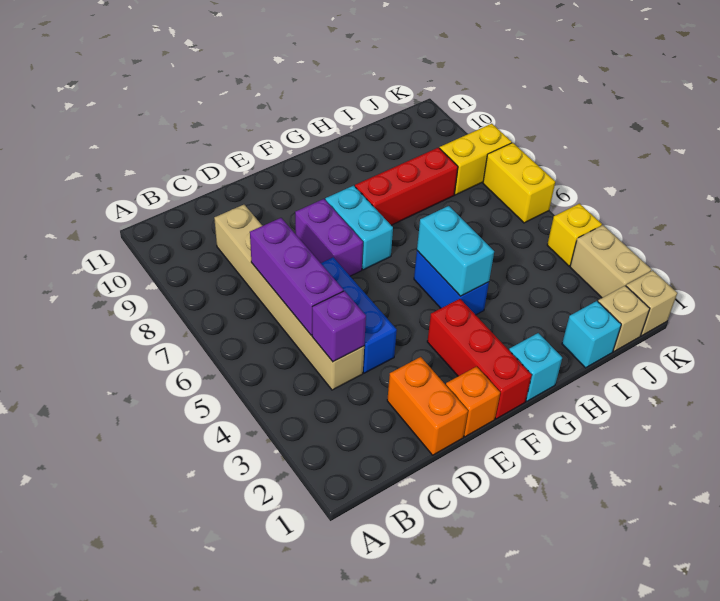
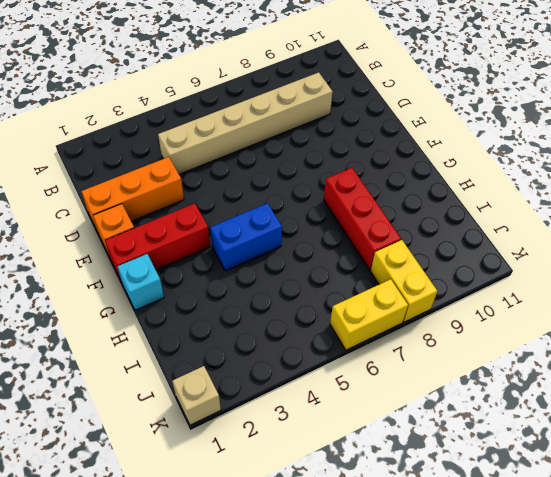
orange brick D1:D3 level 1 -> orange brick D1:D2 level 1
none -> blue brick D4:D6 level 1
none -> purple brick E7:E8 level 1
none -> cyan brick F7:F8 level 1

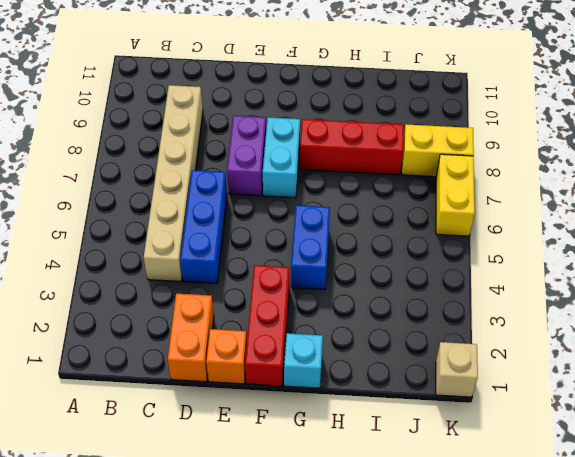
none -> cyan brick I1 level 1
none -> tan brick J1 level 1
none -> tan brick K2:K3 level 1

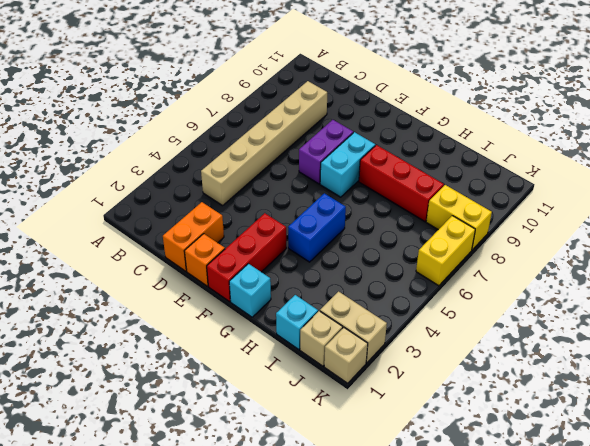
tan brick J2:K2 level 1 -> tan brick K2:K3 level 1
none -> blue brick D4:D6 level 1
none -> yellow brick K4 level 1
none -> purple brick C4 level 2

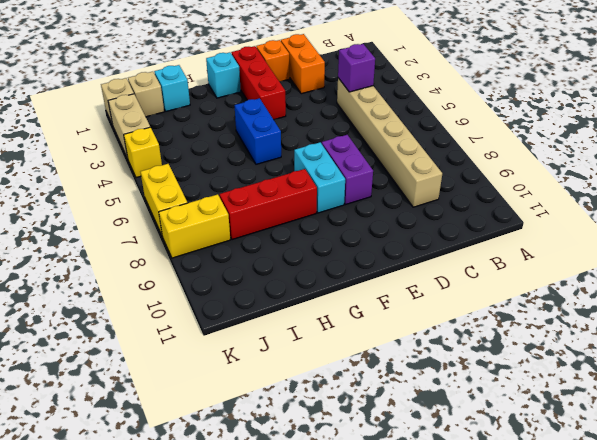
none -> blue brick D4:D6 level 1
none -> purple brick C5:C7 level 2
none -> cyan brick G4:G5 level 2

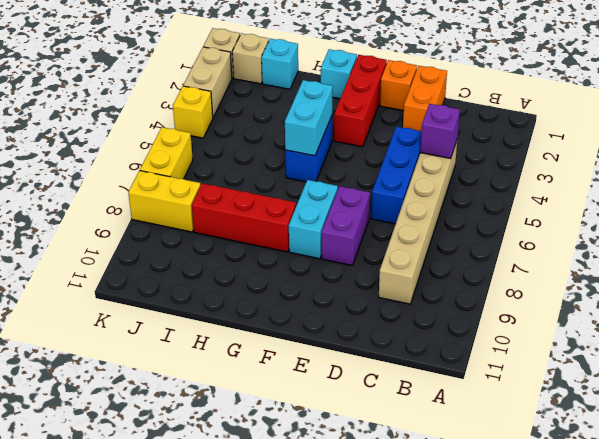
none -> purple brick C5:C7 level 2

